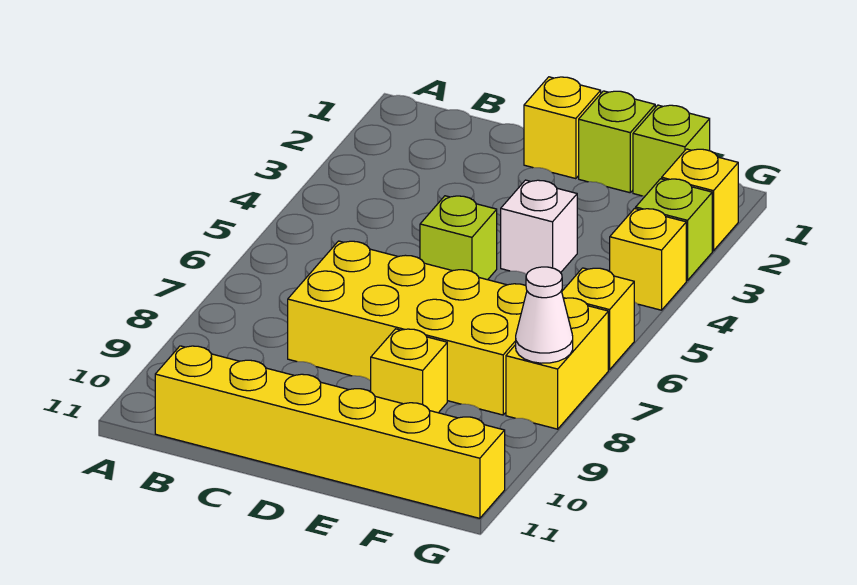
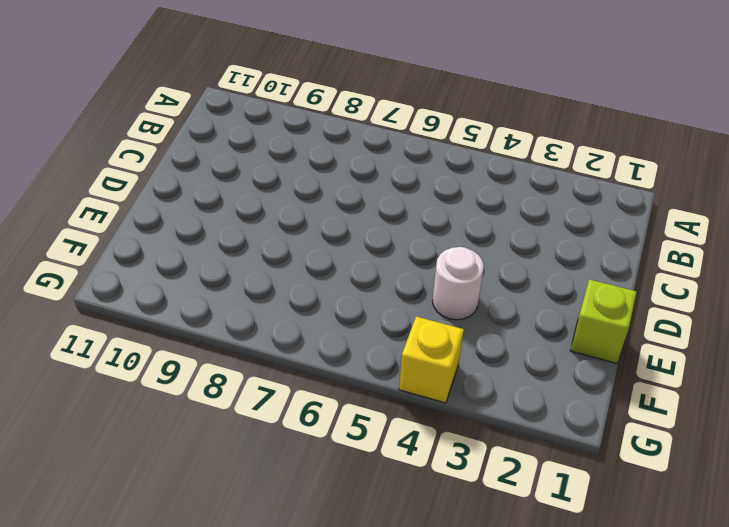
white round brick E4 level 1 -> white brick E4 level 1
none -> yellow brick B11:G11 level 1
none -> yellow brick C7:F8 level 1
none -> yellow brick D1 level 1

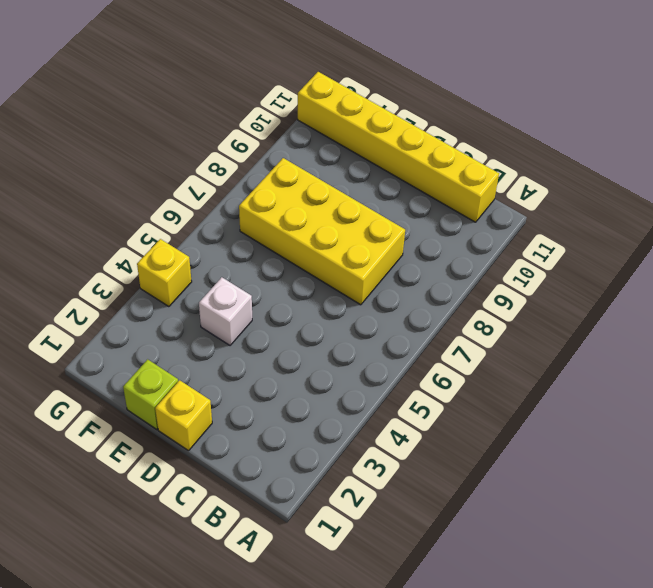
none -> lime brick D5 level 1
none -> yellow brick E9 level 1
none -> lime brick F1 level 1

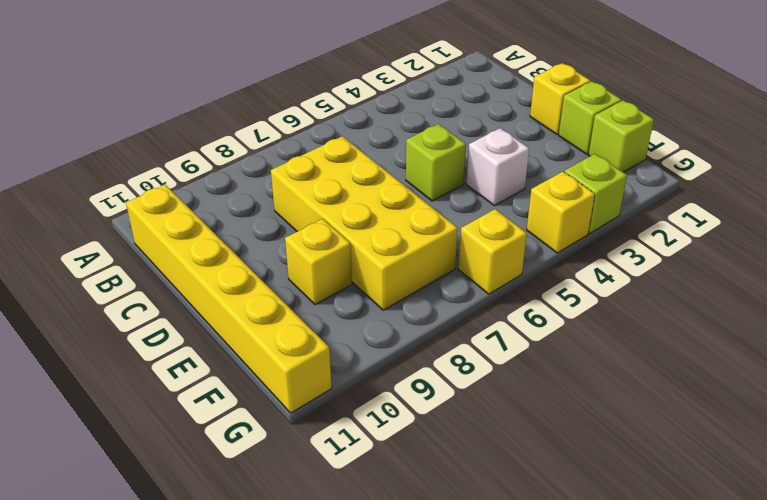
none -> yellow brick G2 level 1
none -> yellow brick G7:G8 level 1
none -> white cone G8 level 2

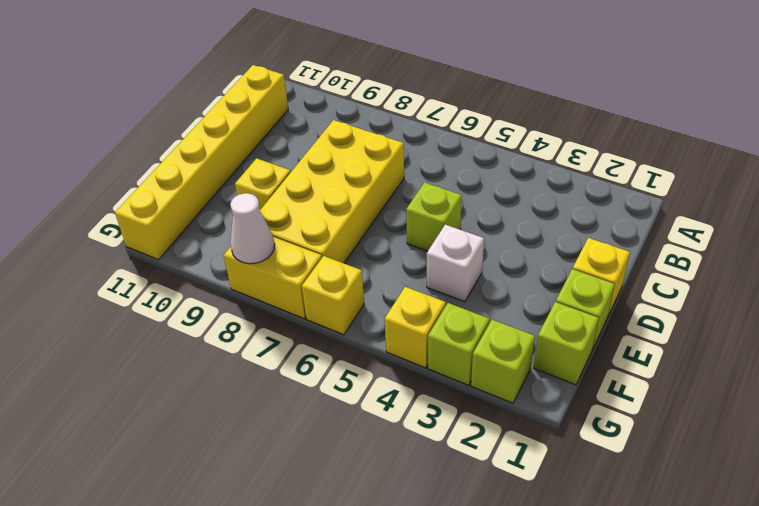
lime brick G2 level 1 -> yellow brick G2 level 1

